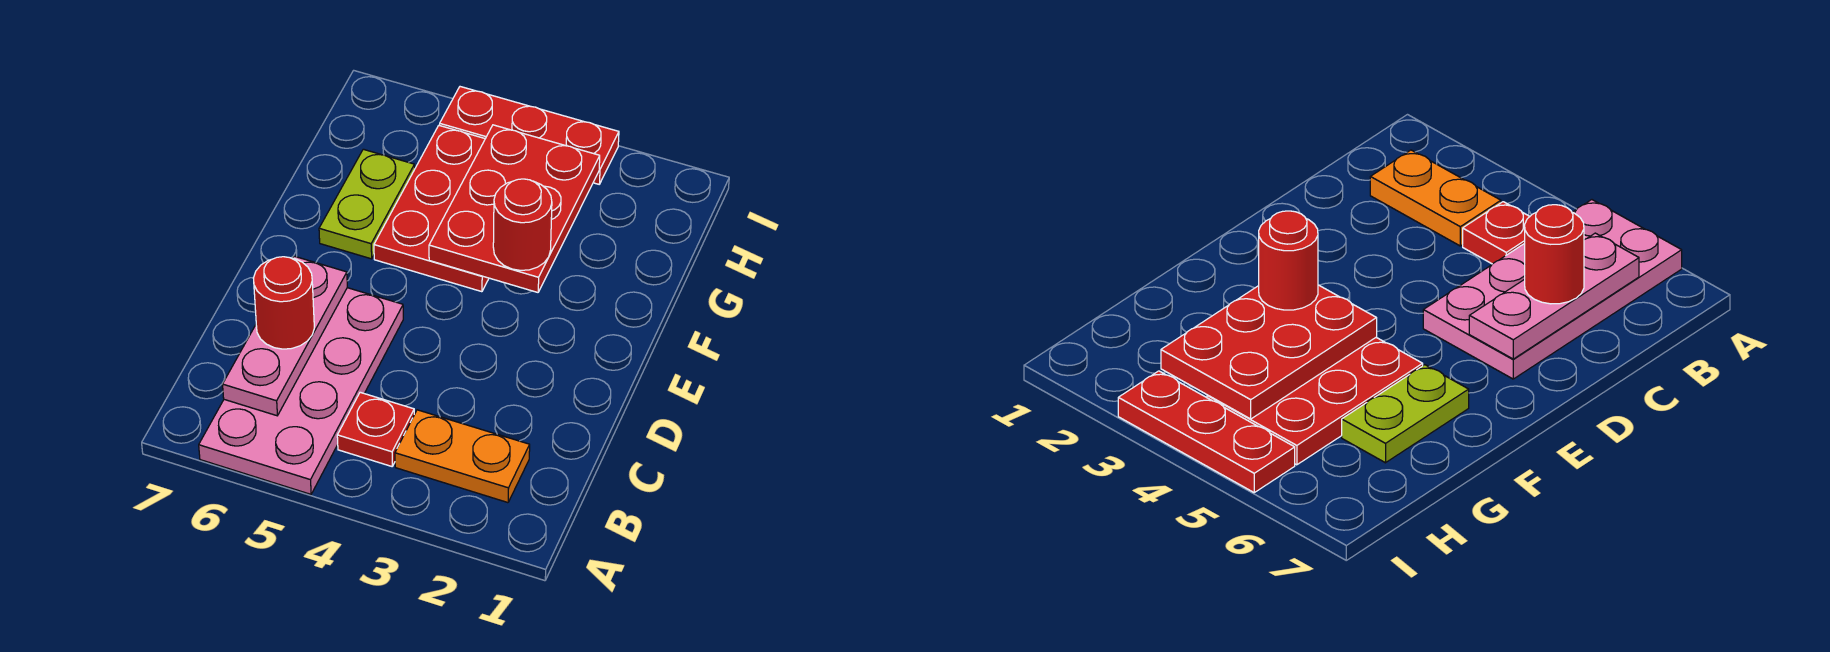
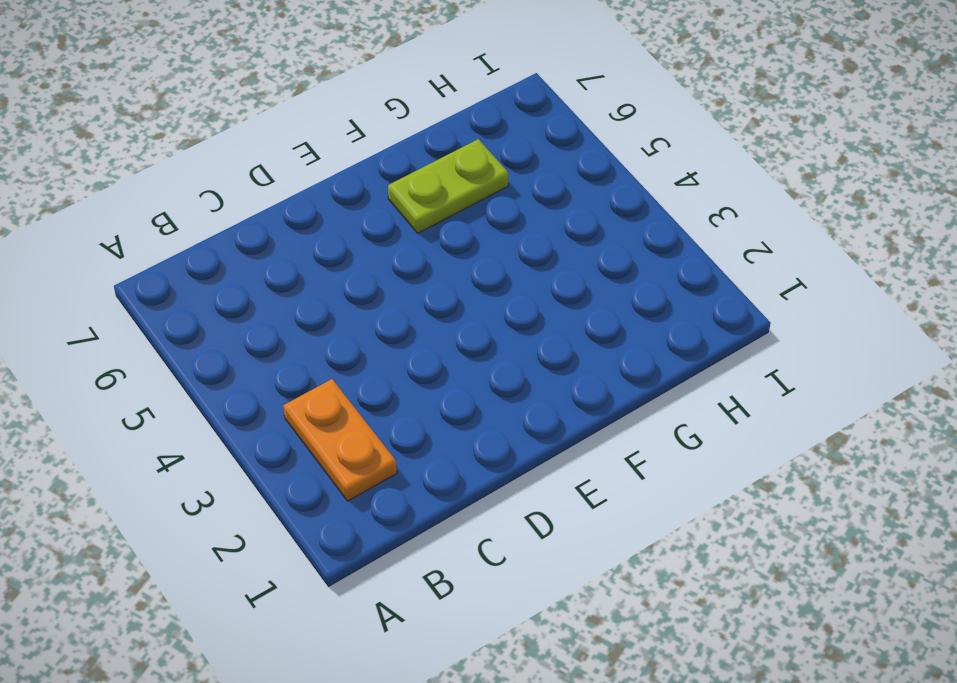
none -> pink plate A5:D6 level 1
none -> red plate B4 level 1

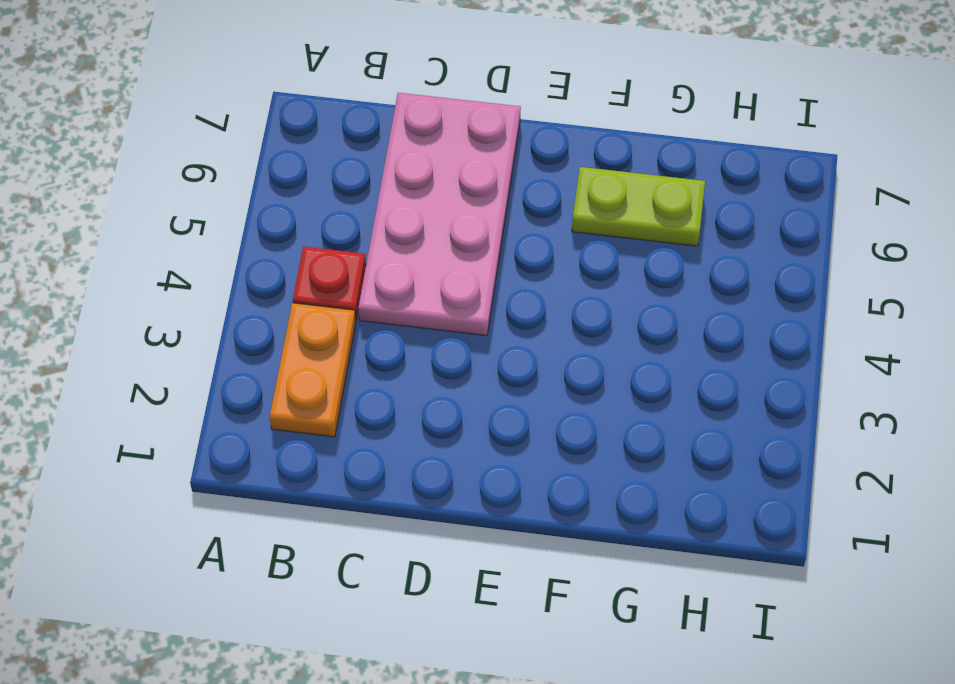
pink plate C4:D7 level 1 -> pink plate A5:D6 level 1
none -> red plate F4:H5 level 1
none -> red plate I3:I5 level 1

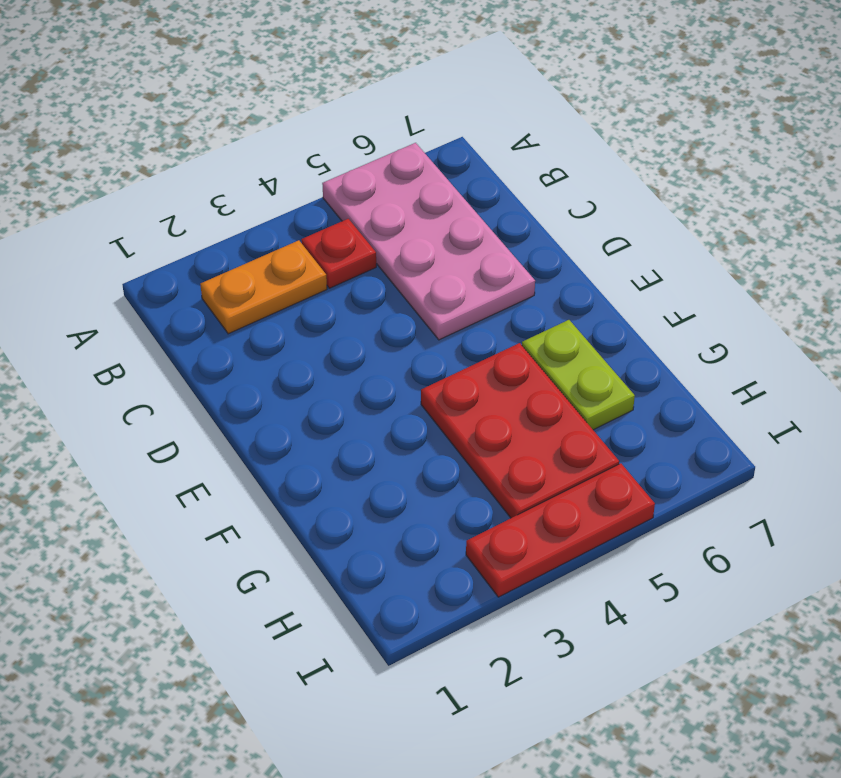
none -> pink plate B6:D6 level 2
none -> red plate F3:H4 level 2

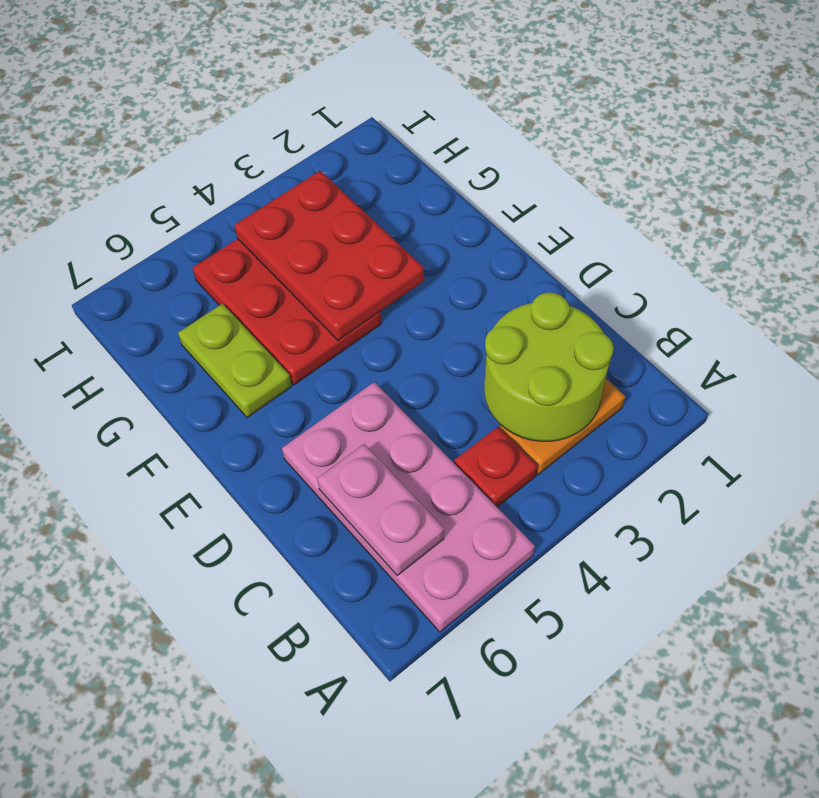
lime round brick B2:C3 level 2 -> none
pink plate B6:C6 level 2 -> pink plate B6:D6 level 2
none -> red plate I3:I5 level 1
none -> red round brick C6 level 3

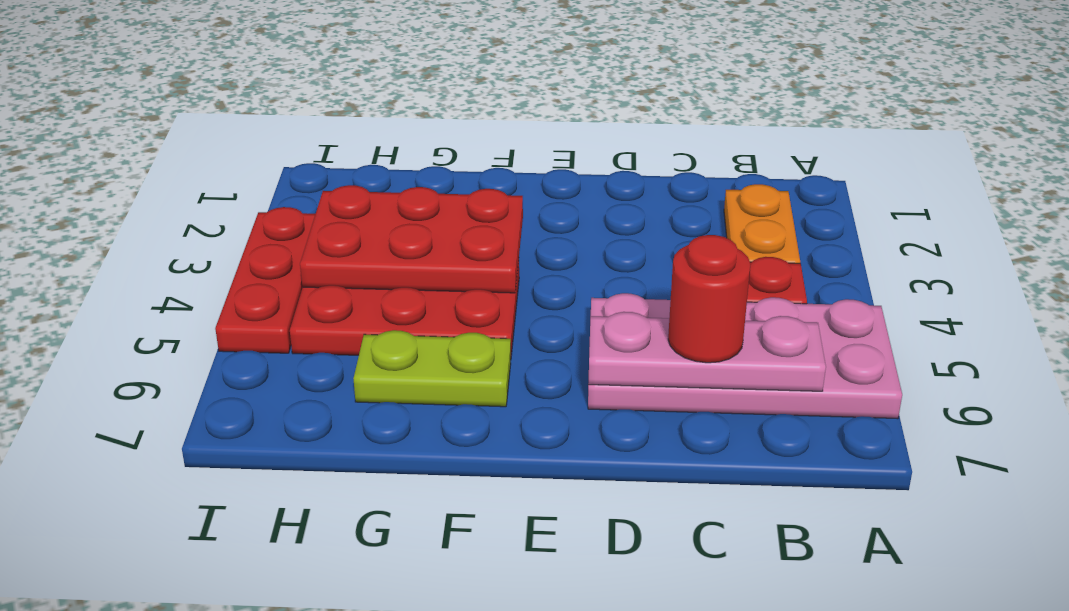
none -> red round brick F3 level 3

